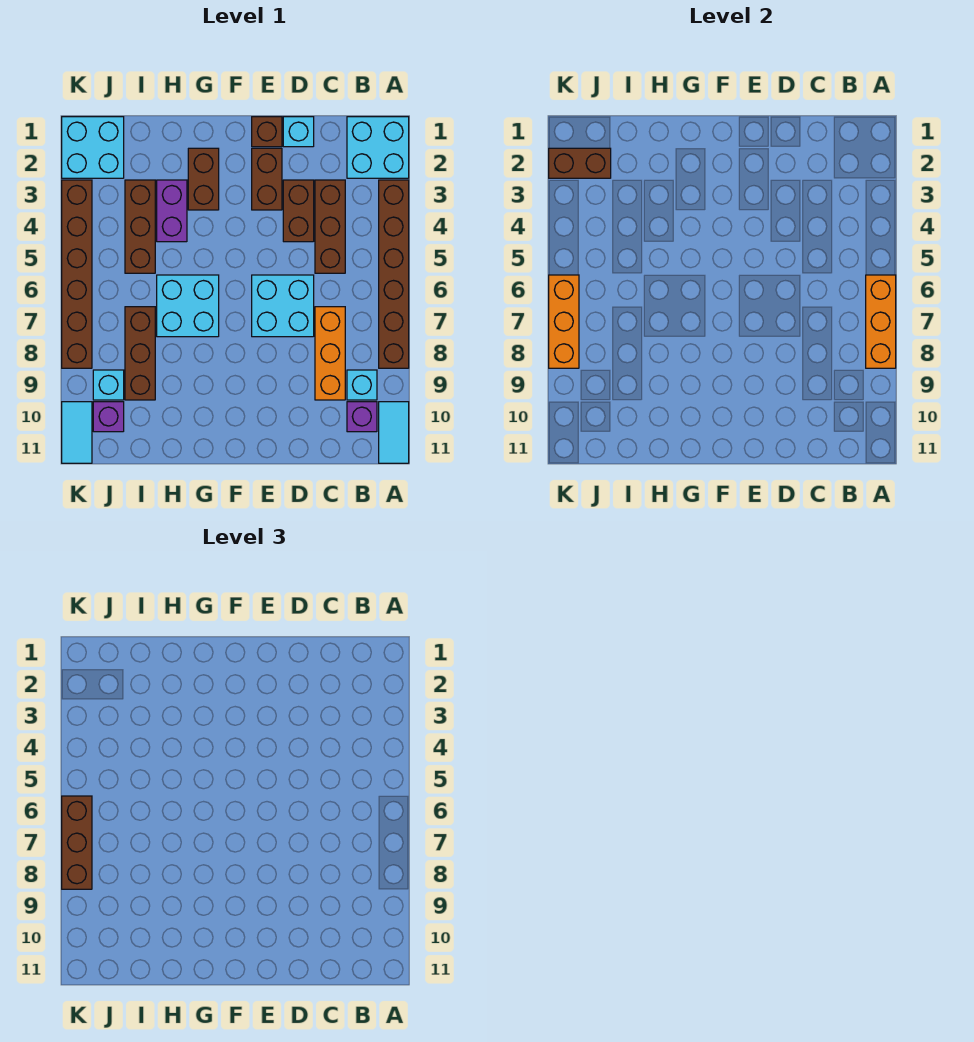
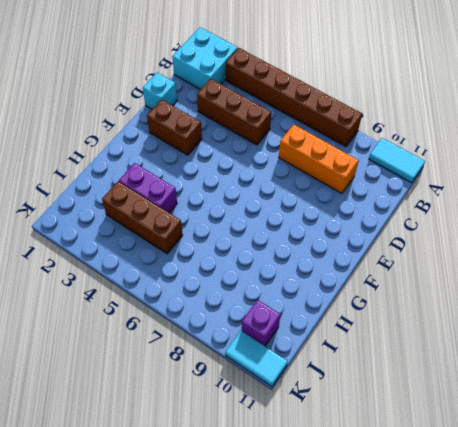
none -> cyan brick B9 level 1
none -> purple brick B10 level 1
none -> brown brick D3:D4 level 1

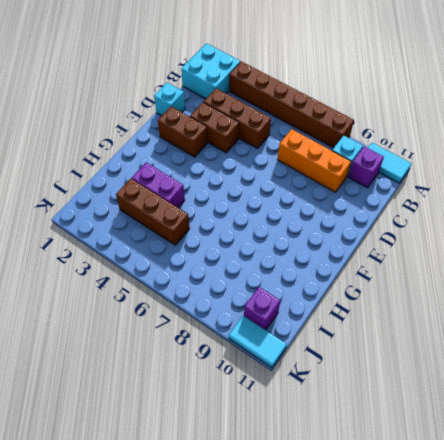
none -> cyan brick D6:E7 level 1
none -> brown brick E1 level 1
none -> brown brick G2:G3 level 1

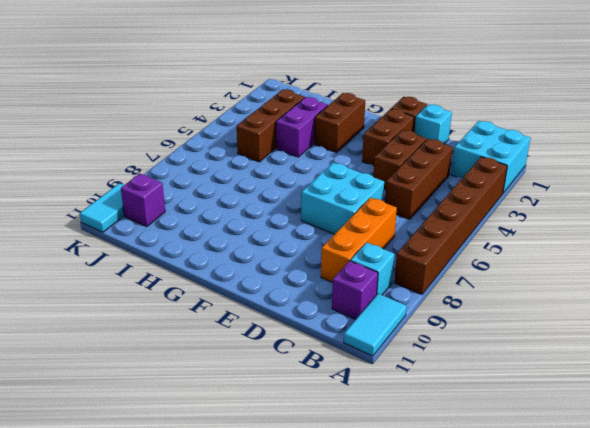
none -> cyan brick G6:H7 level 1
none -> brown brick I7:I9 level 1
none -> cyan brick J1:K2 level 1

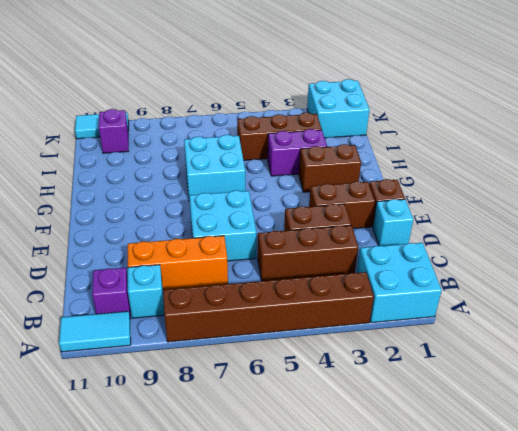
none -> brown brick I7:I9 level 1
none -> cyan brick J9 level 1
none -> brown brick K3:K8 level 1

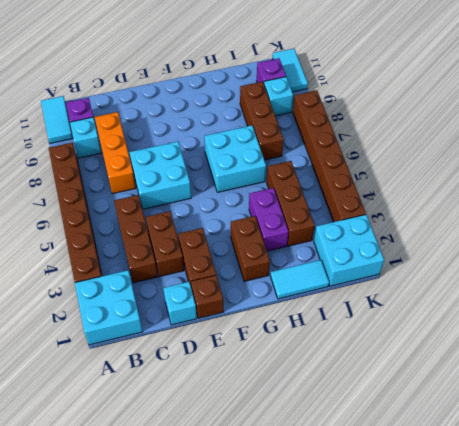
cyan tile H1:I1 level 1 -> none
none -> orange brick A6:A8 level 2
none -> brown brick J2:K2 level 2
none -> orange brick K6:K8 level 2

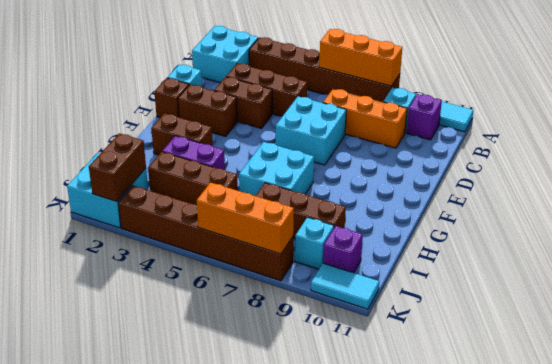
none -> brown brick K6:K8 level 3

